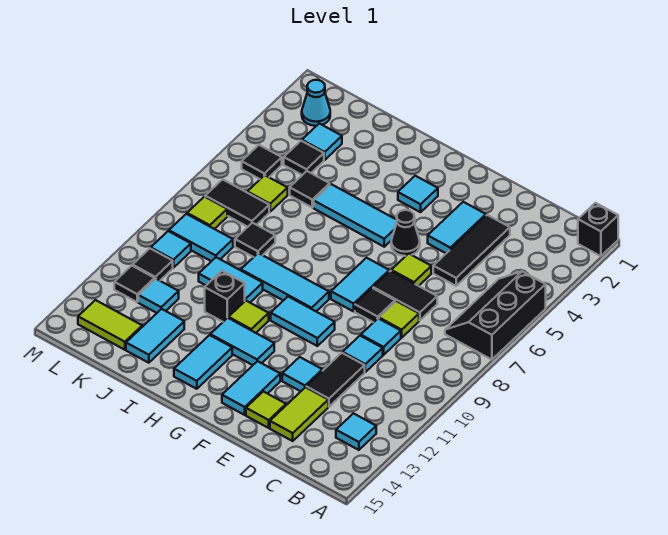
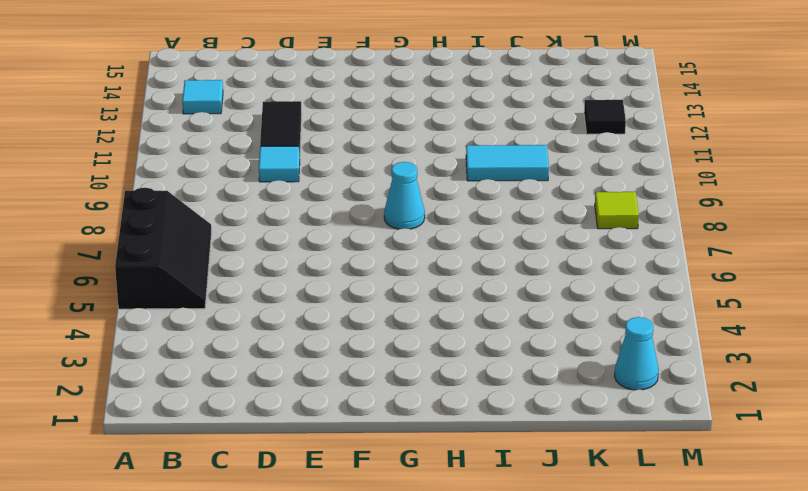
cyan cone G8 level 1 -> none
none -> black brick A1 level 1
none -> black tile D3:D5 level 1
none -> black tile D7:E7 level 1
none -> lime tile D8 level 1

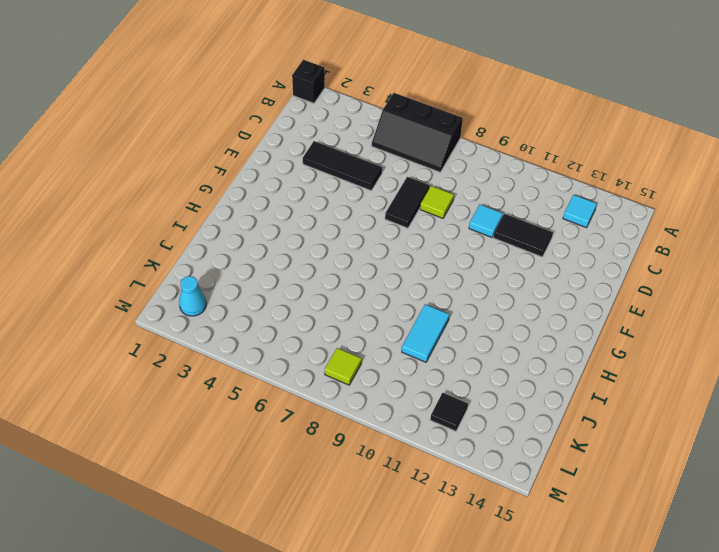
none -> cyan tile D9 level 1
none -> lime tile D13:D14 level 1
none -> cyan tile E3:E4 level 1
none -> lime tile E6 level 1

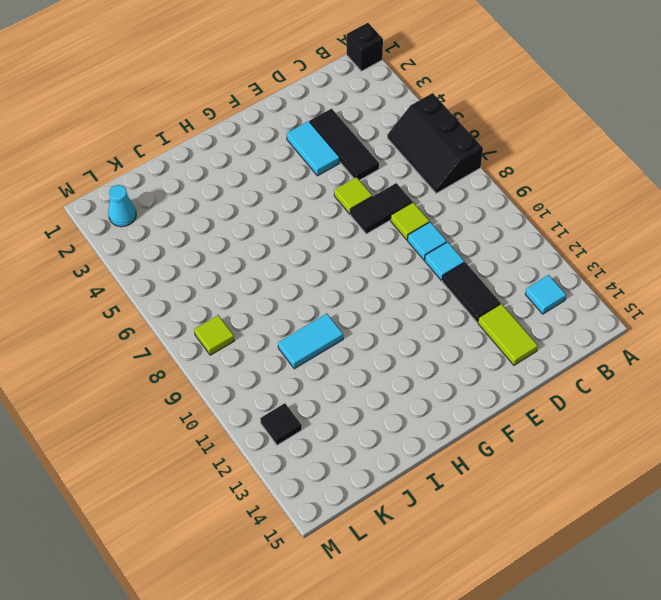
none -> black tile E8 level 1
none -> cyan tile E12 level 1
none -> lime tile E14 level 1
none -> black cone F5 level 1

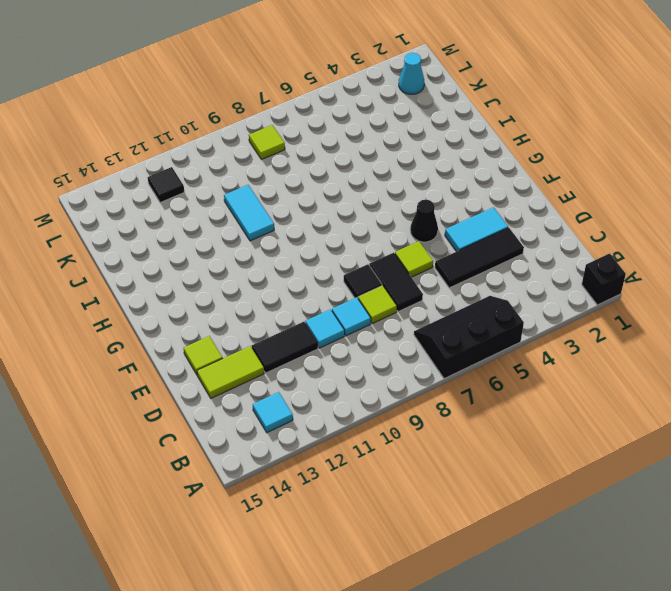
none -> cyan tile E12 level 1
none -> cyan tile F7:F8 level 1
none -> cyan tile F10:G10 level 1
none -> cyan tile F13:F14 level 1

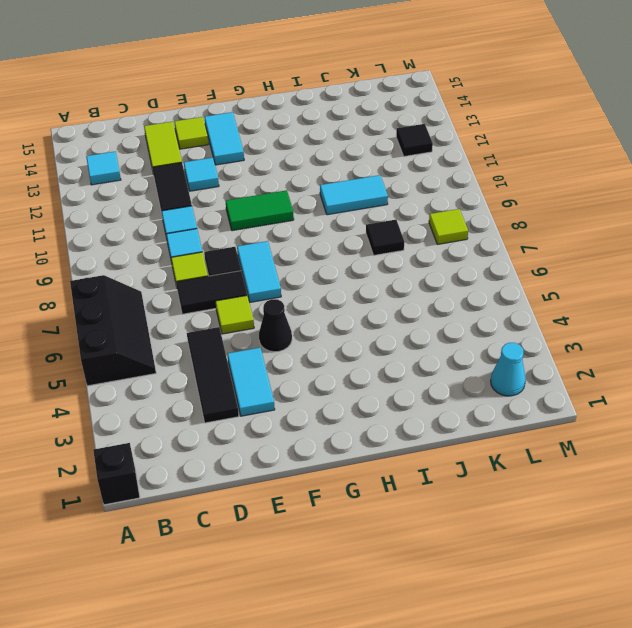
green tile F10:G10 level 1 -> cyan tile F10:G10 level 1
none -> cyan tile G3 level 1
none -> cyan tile G5:I5 level 1
none -> cyan tile G9:I9 level 1
none -> cyan tile G12:H12 level 1

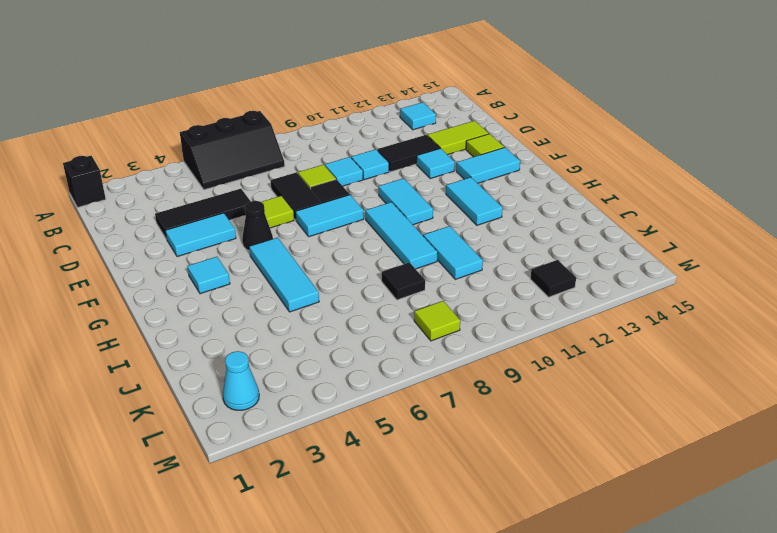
none -> lime tile H11 level 1
none -> cyan tile H13:H14 level 1
none -> black brick I11 level 1
none -> black tile J5 level 1

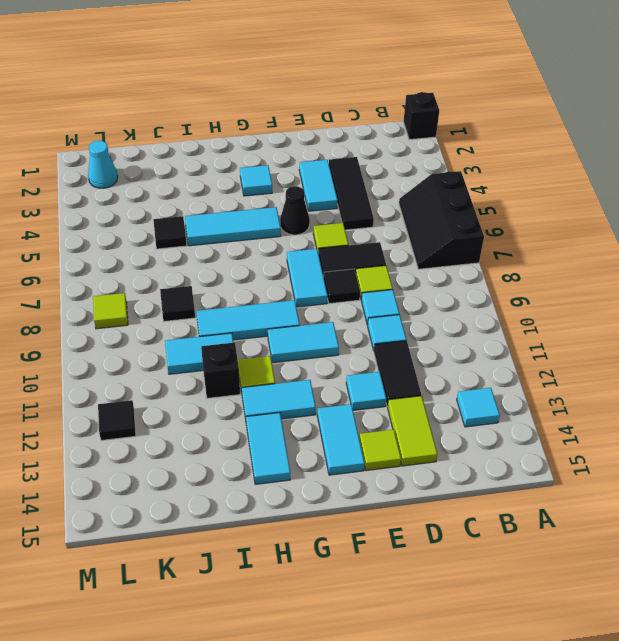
none -> cyan tile J13:J14 level 1
none -> cyan tile K3 level 1
none -> black tile K4 level 1
none -> lime tile K6 level 1

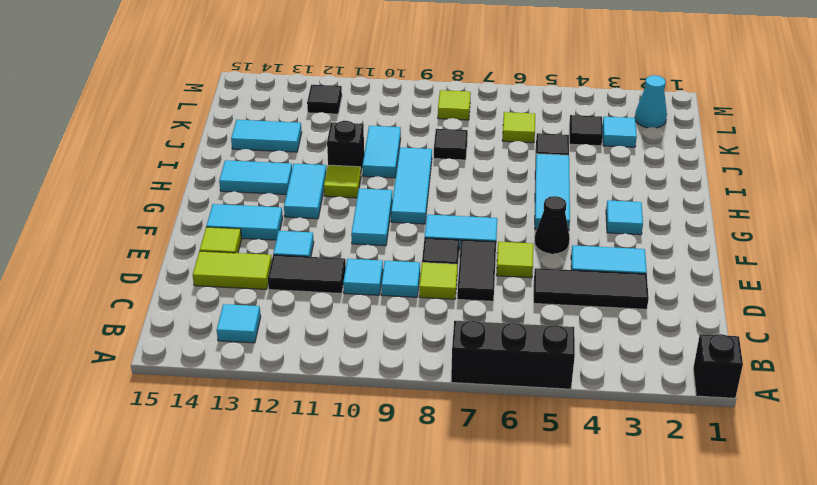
none -> black tile K7:L7 level 1
none -> cyan tile K9:L9 level 1
none -> cyan tile K12 level 1
none -> lime tile K14:L14 level 1

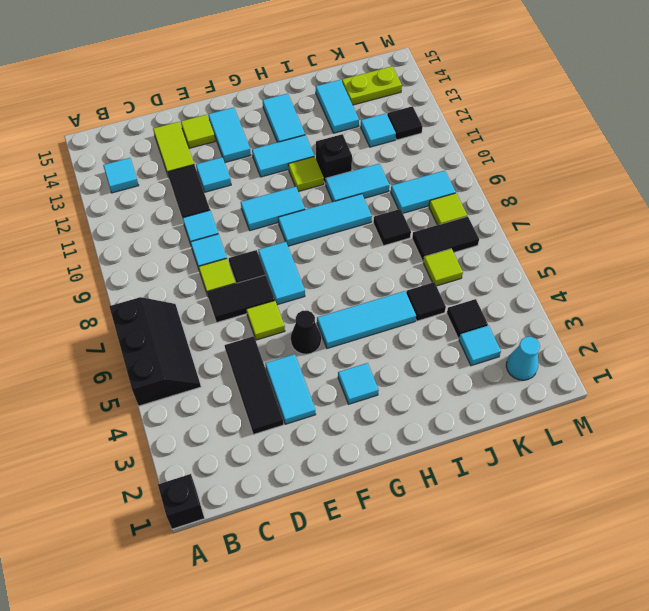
lime plate K14:L14 level 1 -> lime tile K14:L14 level 1
none -> black tile L5 level 1
none -> cyan tile L10 level 1
none -> black tile L11 level 1

